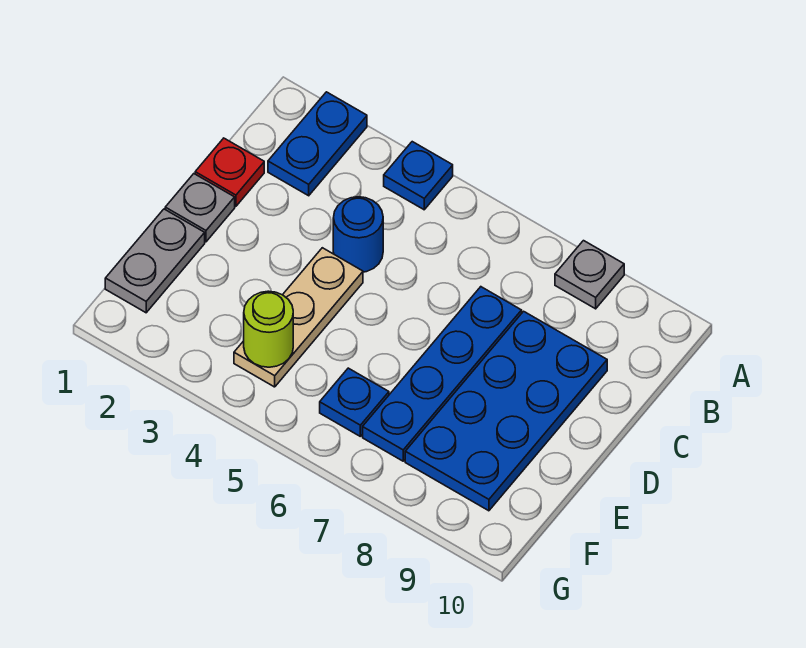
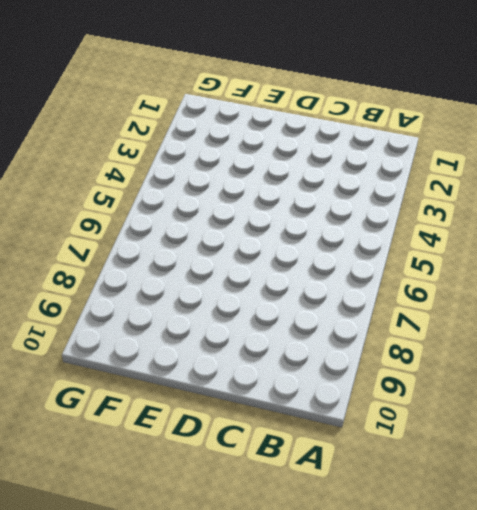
none -> blue plate A2:B2 level 1
none -> blue plate A4 level 1
none -> grey plate A8 level 1

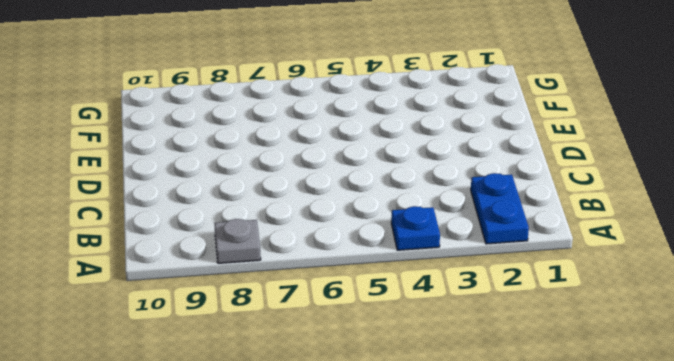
none -> red plate C1 level 1
none -> blue round brick C4 level 1
none -> blue plate C7:F7 level 1

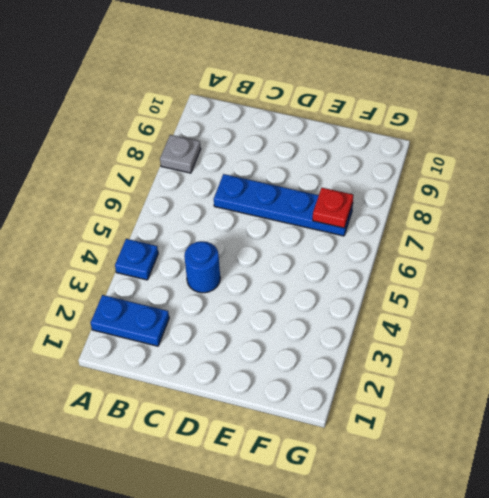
red plate F7 level 2 -> red plate C1 level 1
none -> blue plate C8:F9 level 1
none -> grey plate D1 level 1
none -> tan plate D4:F4 level 1

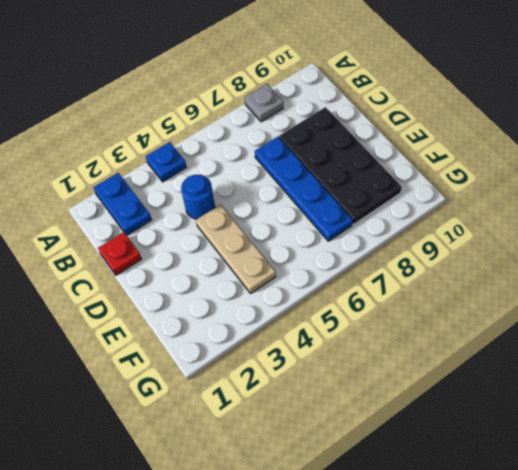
black plate C8:F9 level 1 -> blue plate C8:F9 level 1
none -> grey plate D1 level 1
none -> grey plate E1:F1 level 1
none -> blue plate F6 level 1

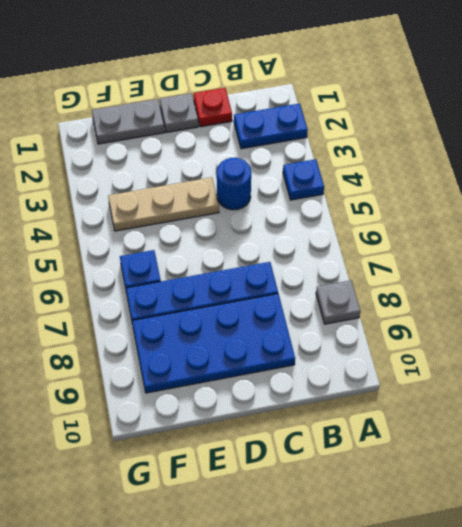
none -> lime round brick F4 level 2

